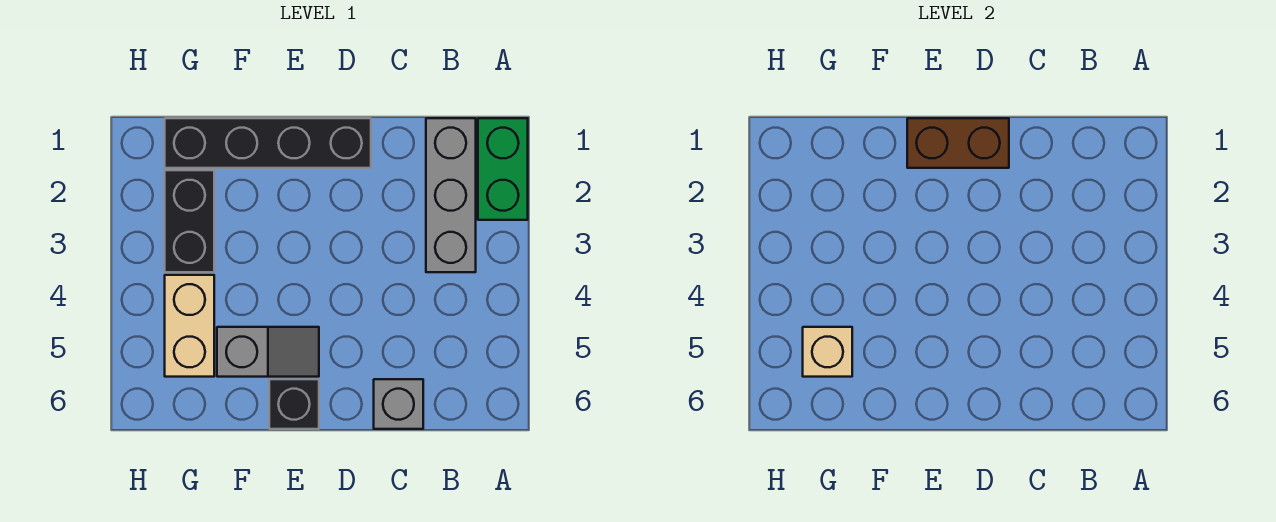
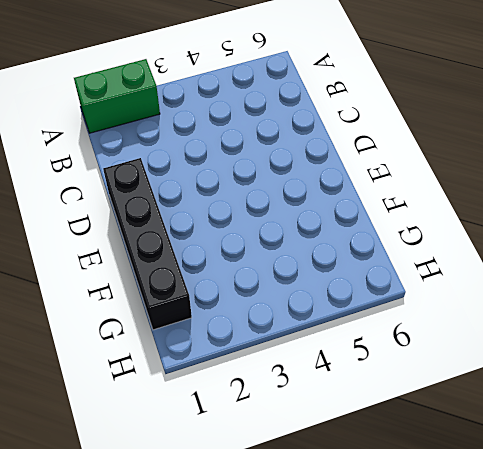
none -> grey brick B1:B3 level 1
none -> grey brick C6 level 1

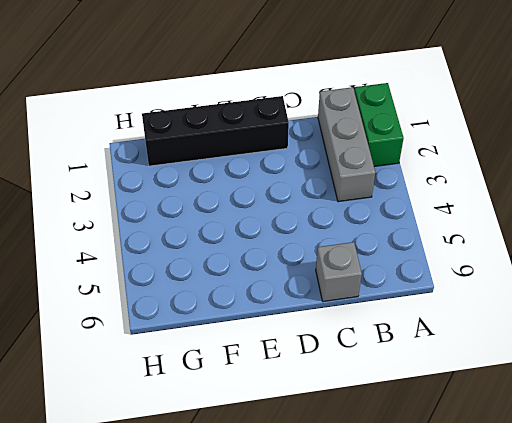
none -> grey slope E5:F5 level 1 top F
none -> black brick E6 level 1

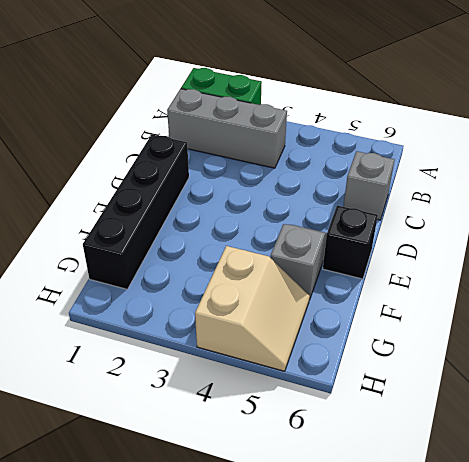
tan slope G4:H5 level 1 top 4 -> tan brick G4:G5 level 1
none -> black brick G2:G3 level 1
none -> brown brick D1:E1 level 2

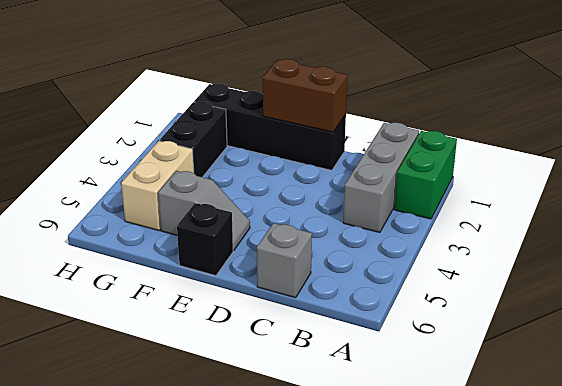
none -> tan brick G5 level 2

